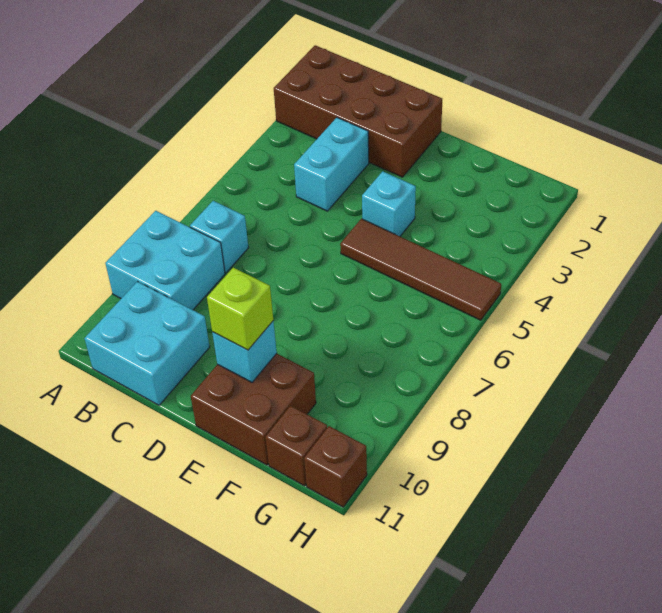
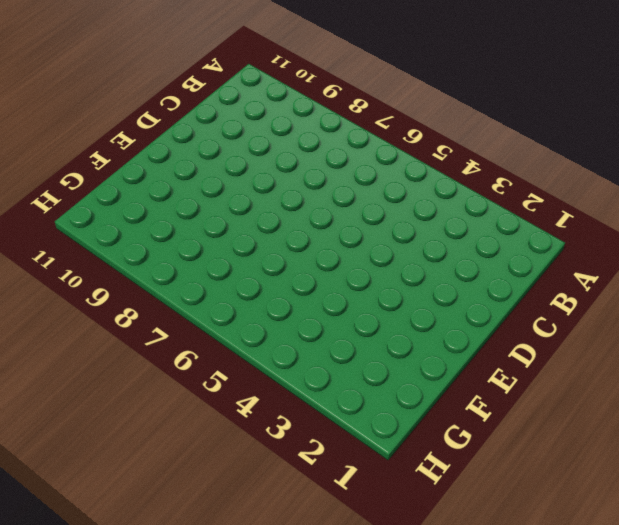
none -> brown brick A1:D2 level 1
none -> cyan brick A8:B9 level 1
none -> cyan brick B7 level 1

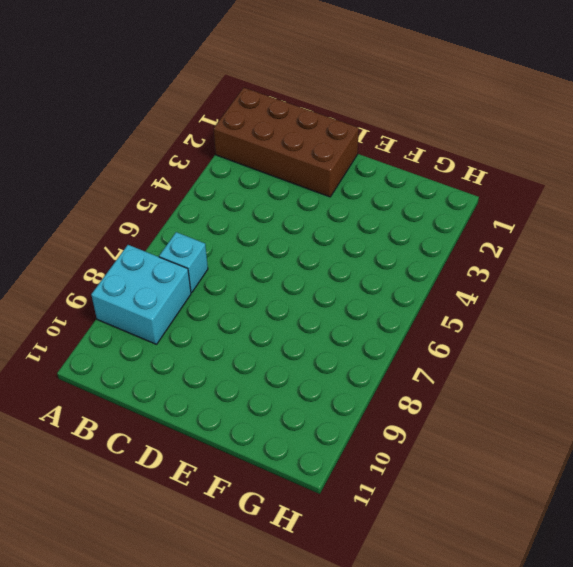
none -> cyan brick B10:C11 level 1
none -> cyan brick C3:C4 level 1
none -> cyan brick E4 level 1

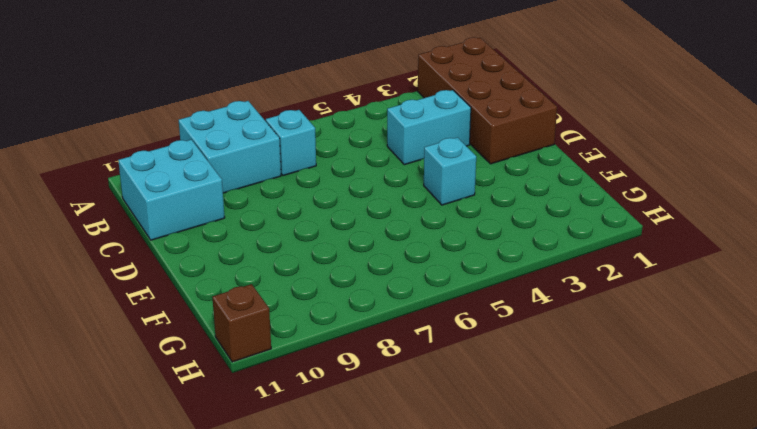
none -> brown tile E5:H5 level 1
none -> brown brick E10:F11 level 1
none -> brown brick G11 level 1

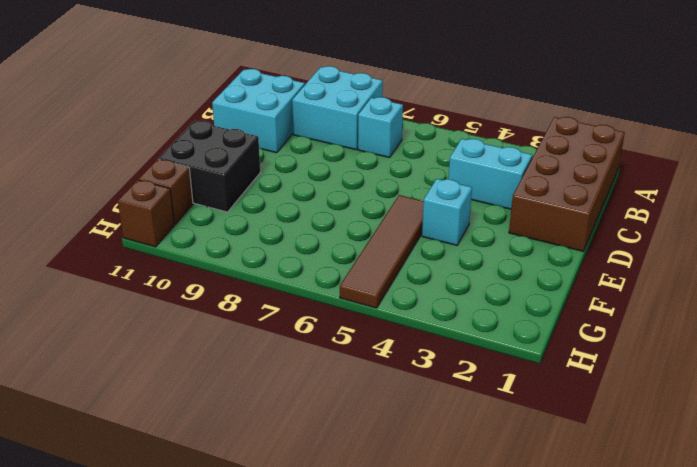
black brick E10:F11 level 1 -> brown brick E10:F11 level 1
none -> cyan brick E10 level 2
none -> lime brick E10 level 3

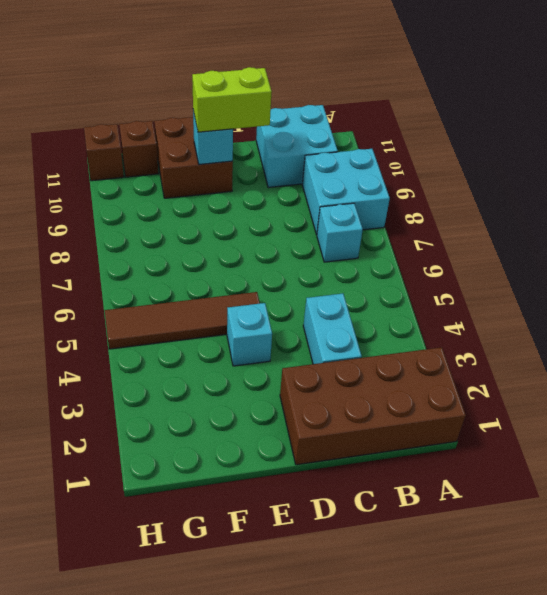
lime brick D10:E10 level 3 -> lime brick E10 level 3

